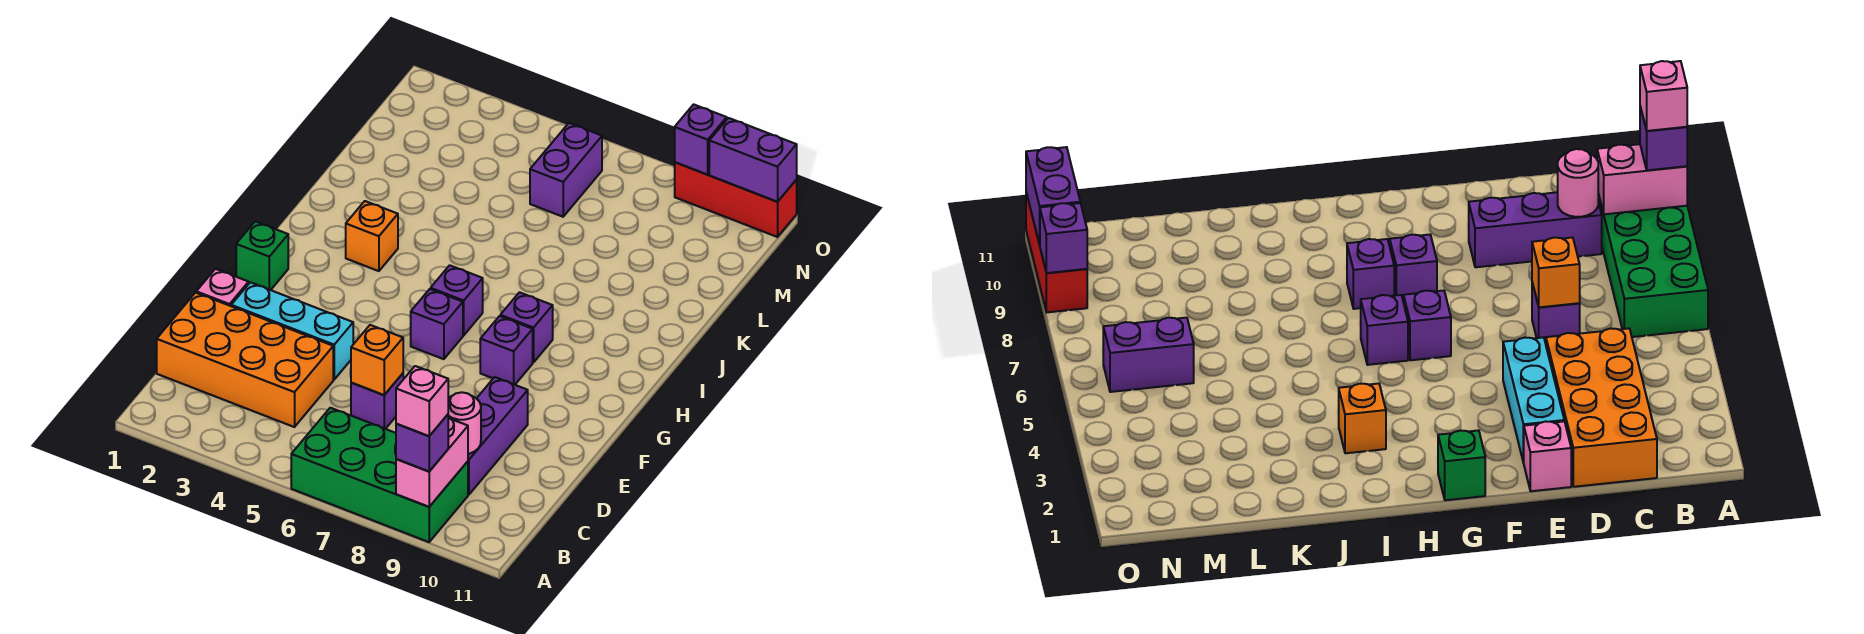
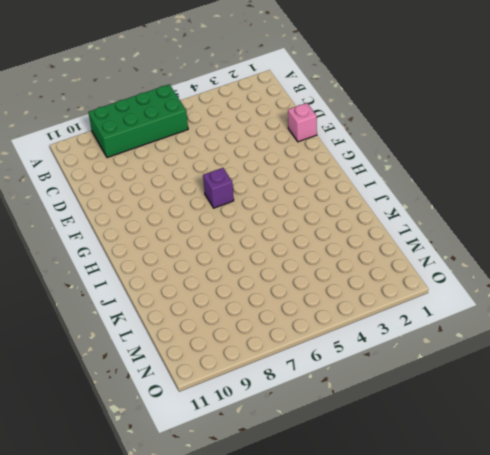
none -> orange brick C1:D4 level 1
none -> purple brick C9:E9 level 1
none -> purple brick D6 level 1

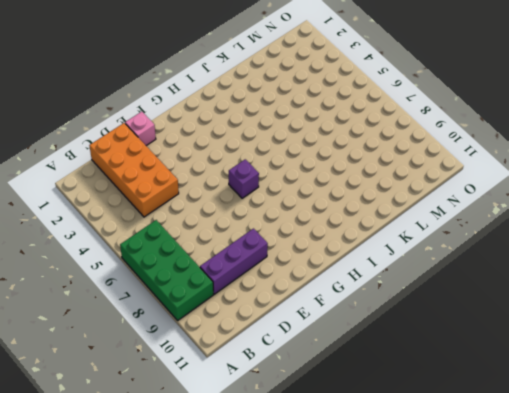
none -> purple brick D6 level 1
none -> cyan brick E2:E4 level 1
none -> green brick G1 level 1

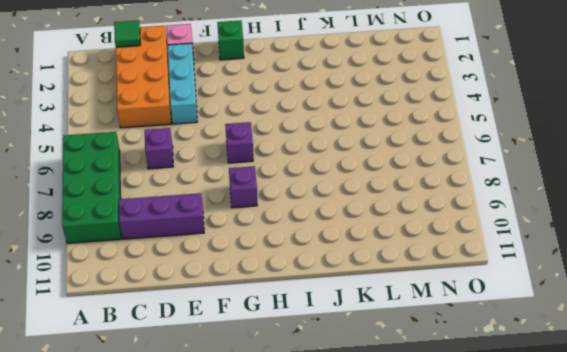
green tile C1 level 2 -> none
none -> purple brick H6 level 1
none -> purple brick H8 level 1
none -> orange brick I3 level 1

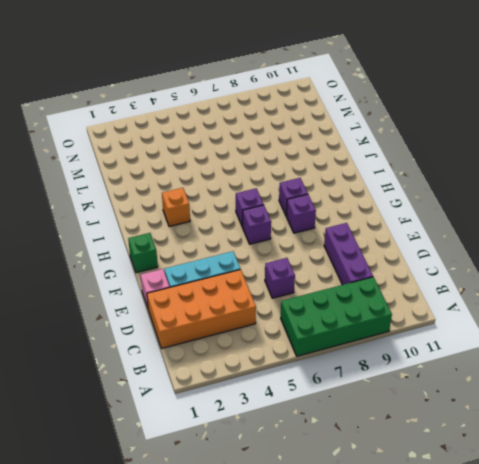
none -> purple brick M6:N6 level 1
none -> red brick O9:O11 level 1
none -> pink brick A9:B9 level 2

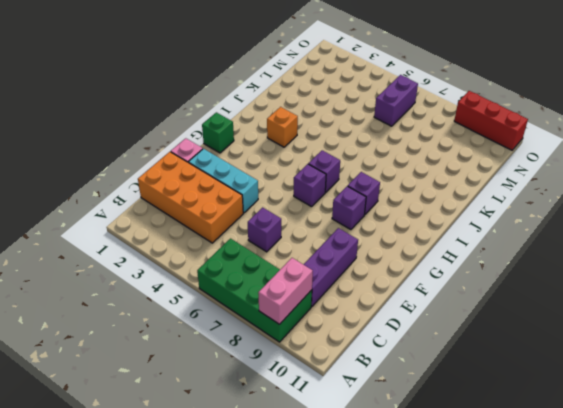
none -> pink round brick C9 level 2
none -> orange brick D6 level 2
none -> purple brick O9 level 2

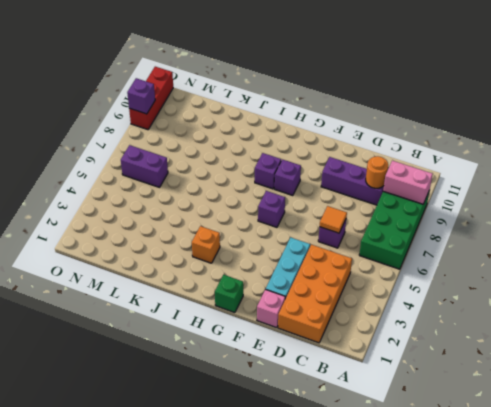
orange round brick C9 level 2 -> pink round brick C9 level 2
orange tile D6 level 2 -> orange brick D6 level 2
none -> purple brick H6 level 1
none -> purple brick O10:O11 level 2
none -> purple brick A9 level 3

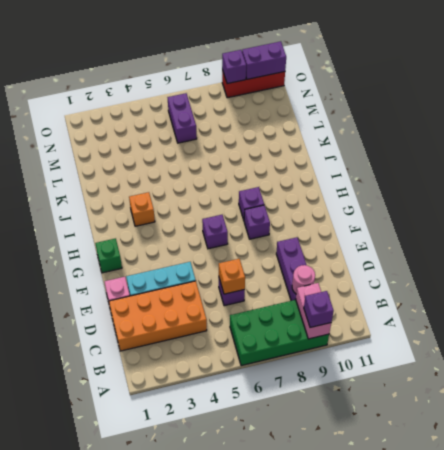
none -> purple brick H6 level 1
none -> pink brick A9 level 4

